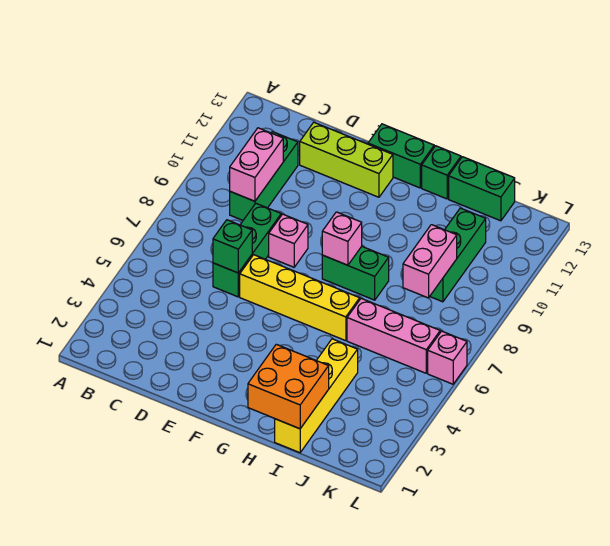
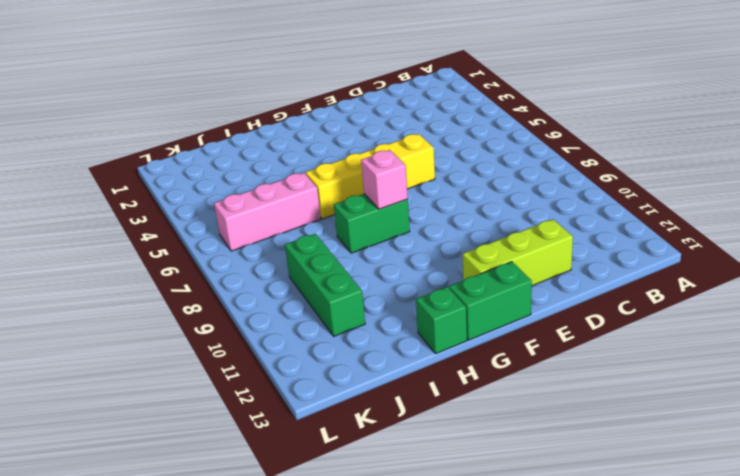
none -> green brick C9:C11 level 1
none -> green brick D6:D8 level 1
none -> pink brick E8 level 1

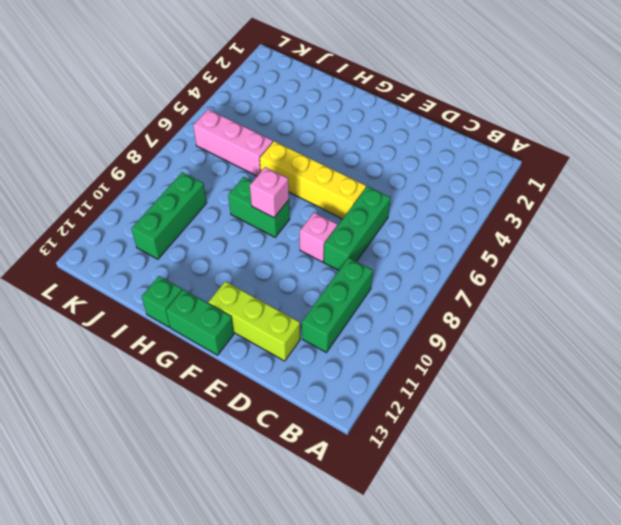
none -> yellow brick I1:I4 level 1
none -> green brick I13:J13 level 1
none -> pink brick L6 level 1

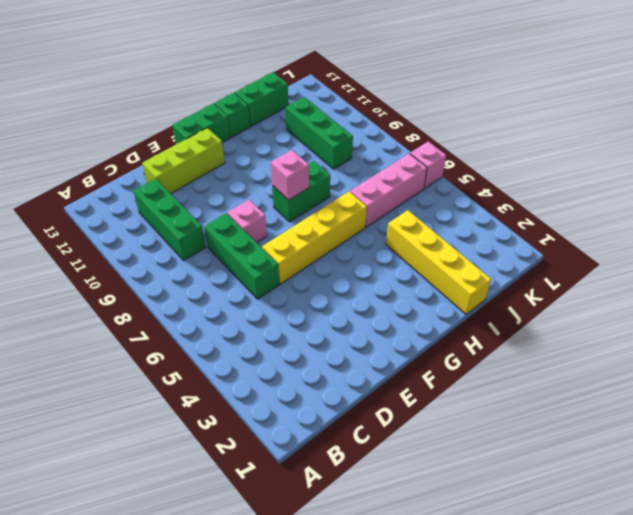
none -> pink brick C9:C10 level 2
none -> green brick D6 level 2
none -> orange brick H1:I2 level 2

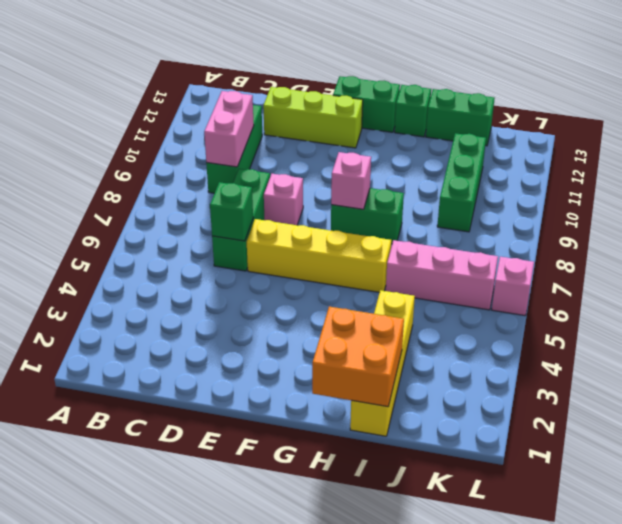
none -> pink brick J8:J9 level 2

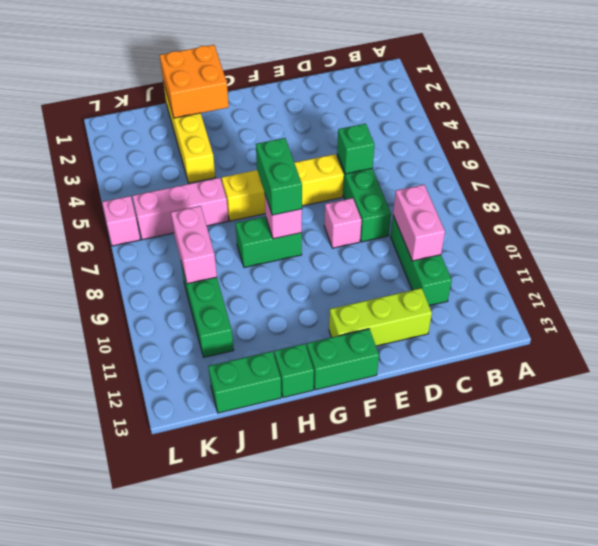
green brick G7:G8 level 3 -> none

